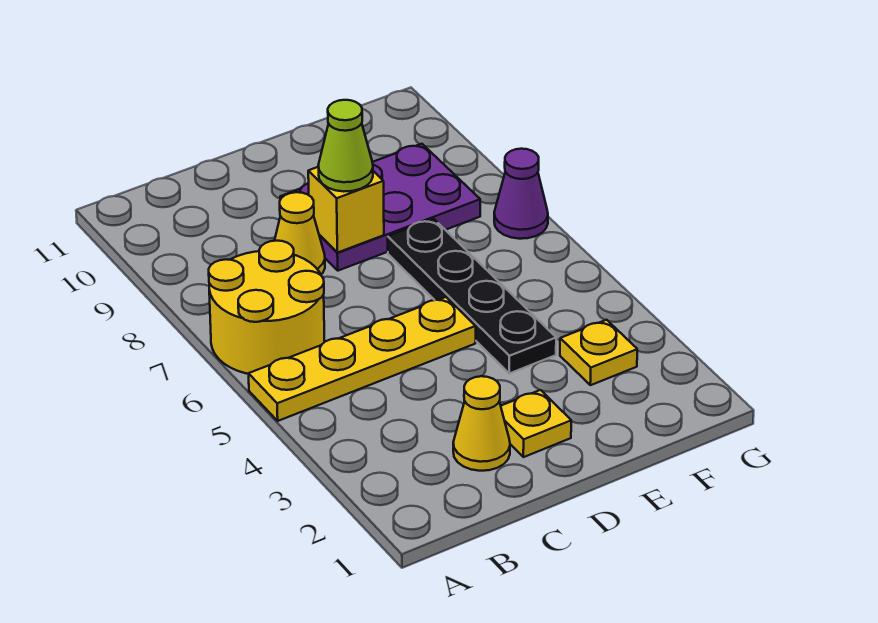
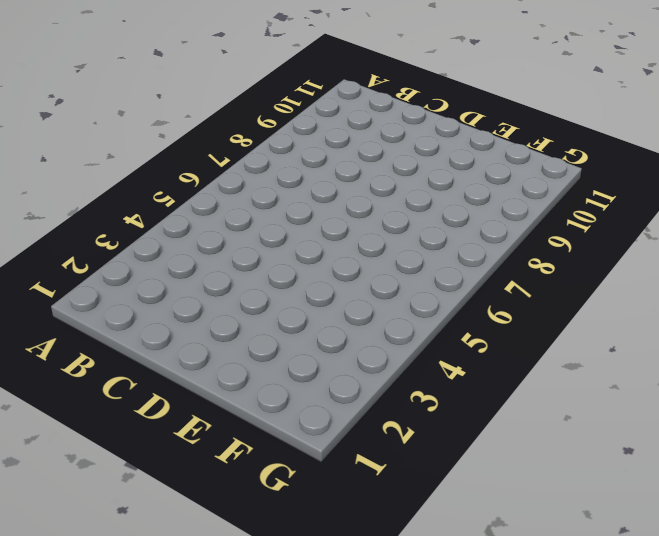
none -> yellow plate A5:D5 level 1
none -> yellow round brick A6:B7 level 1

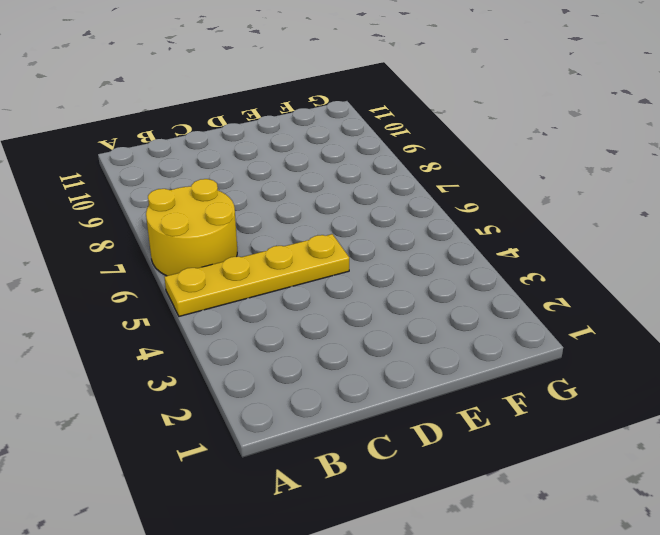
none -> yellow cone C2 level 1
none -> yellow cone C8 level 1

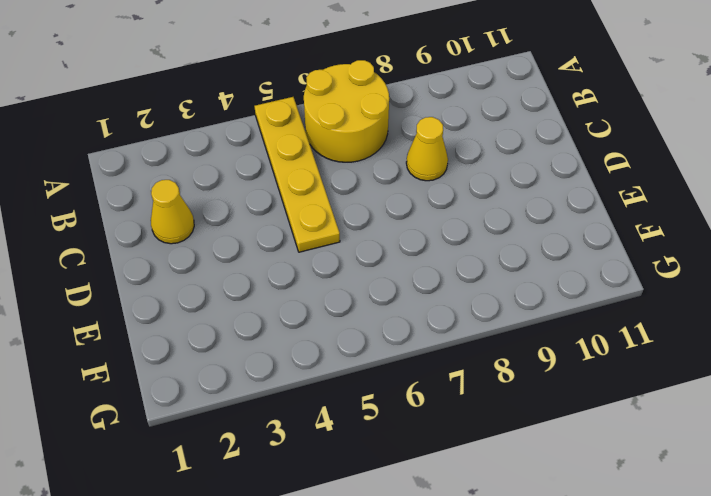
none -> yellow plate D2 level 1
none -> purple plate D8:F9 level 1

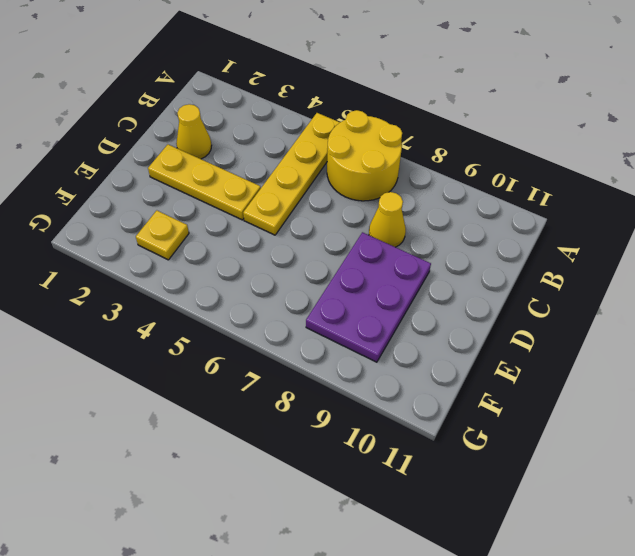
yellow plate D2:D4 level 1 -> yellow plate D2 level 1
none -> black plate E4:E7 level 1
none -> purple cone G7 level 1

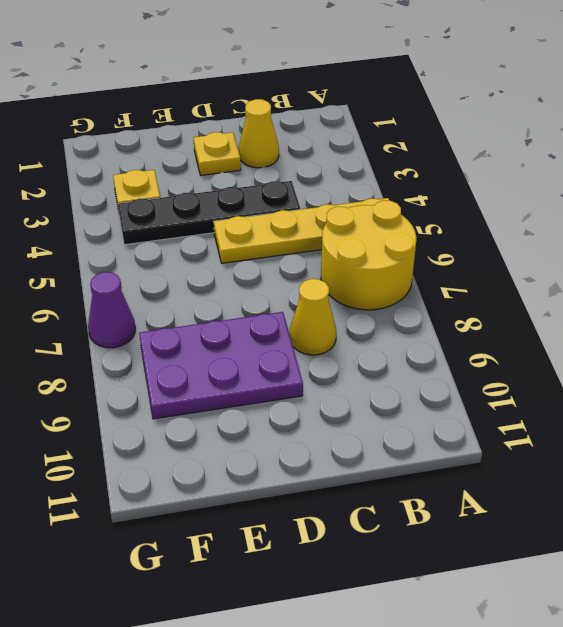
black plate C4:F4 level 1 -> black plate E4:E7 level 1
none -> yellow brick D8 level 2
none -> lime cone D8 level 3

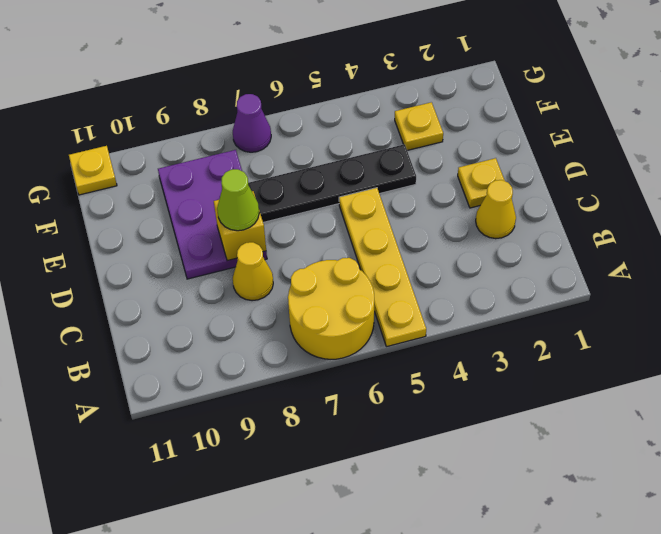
yellow plate G11 level 1 -> none

